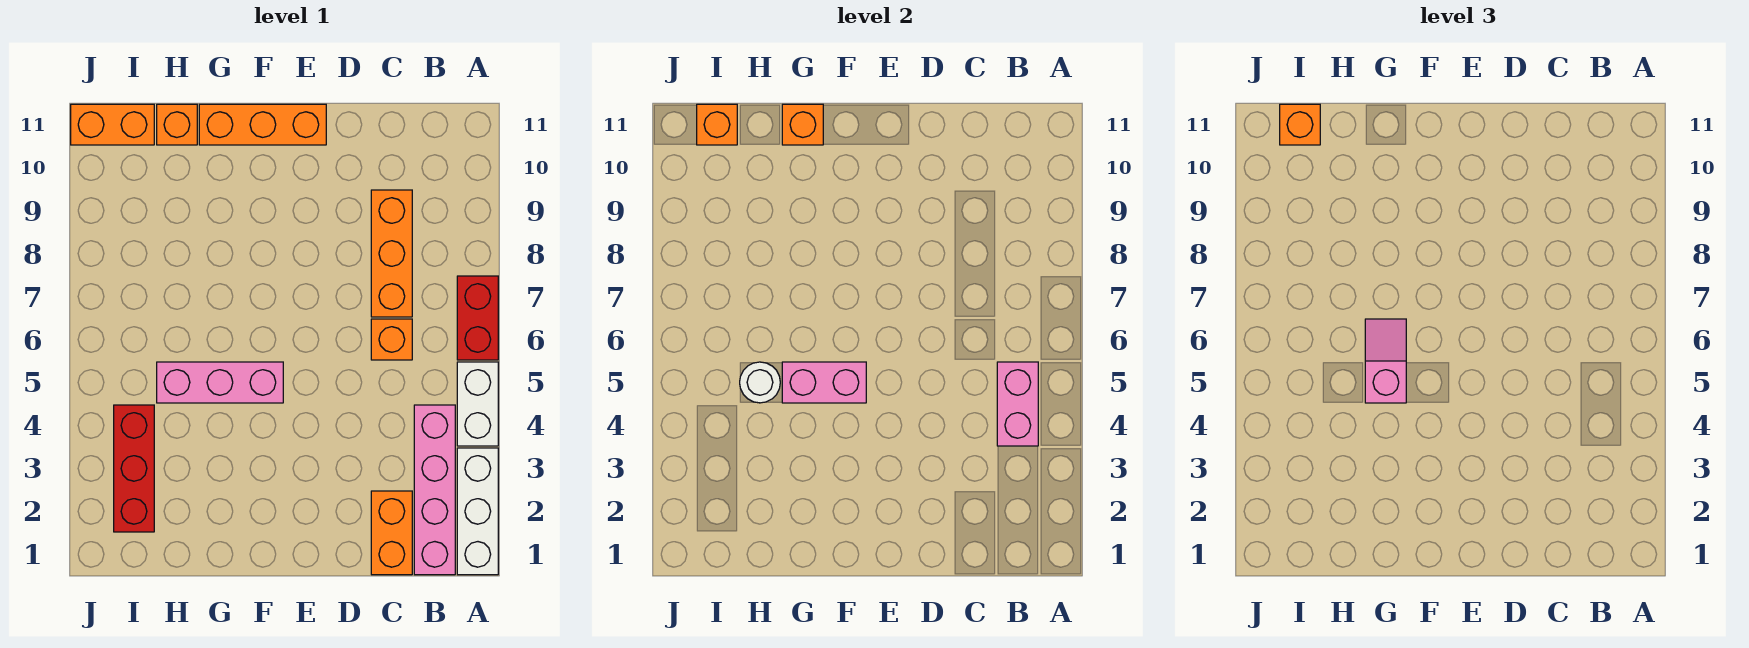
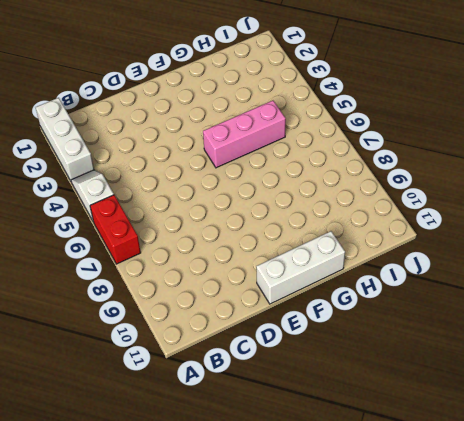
white slope A4:A5 level 1 top 5 -> white brick A4:A5 level 1
white brick E11:G11 level 1 -> orange brick E11:G11 level 1
none -> pink brick B1:B4 level 1
none -> orange brick C1:C2 level 1
none -> orange brick C6 level 1

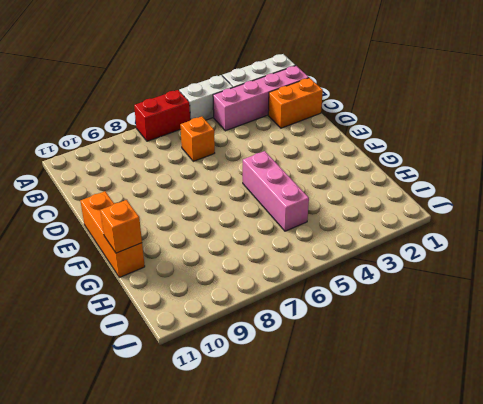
none -> orange brick C7:C9 level 1
none -> orange brick H11 level 1
none -> red brick I2:I4 level 1

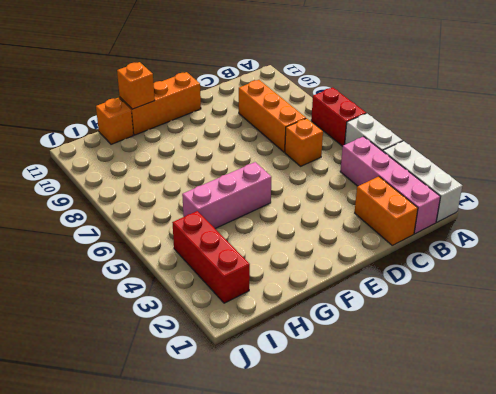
none -> orange brick I11:J11 level 1
none -> pink brick B4:B5 level 2
none -> pink brick F5:G5 level 2

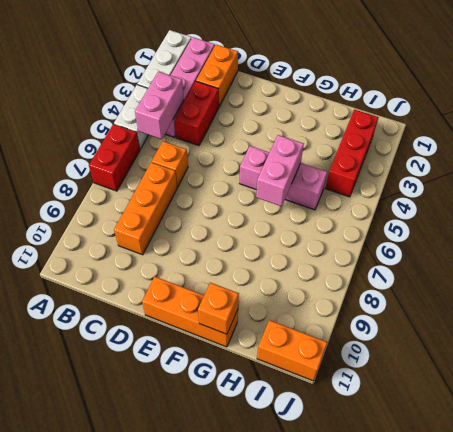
red brick C3:C4 level 1 -> none
pink brick G5:G6 level 2 -> pink brick F5:G5 level 2
none -> orange brick H11 level 1
none -> white round brick H5 level 2
none -> orange brick I11 level 2

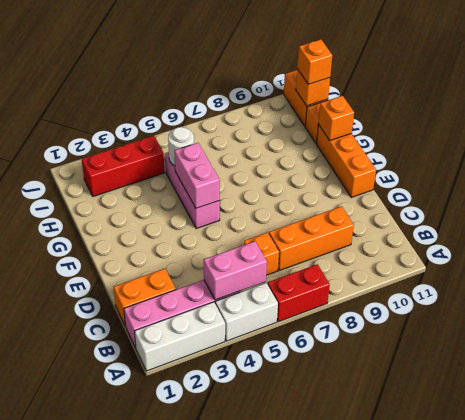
none -> pink slope G5:G6 level 3 top 5

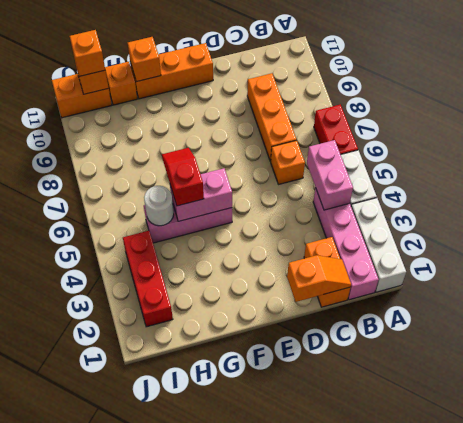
orange slope C1:D1 level 2 top D -> none
red slope G5:G6 level 3 top 5 -> pink slope G5:G6 level 3 top 5

